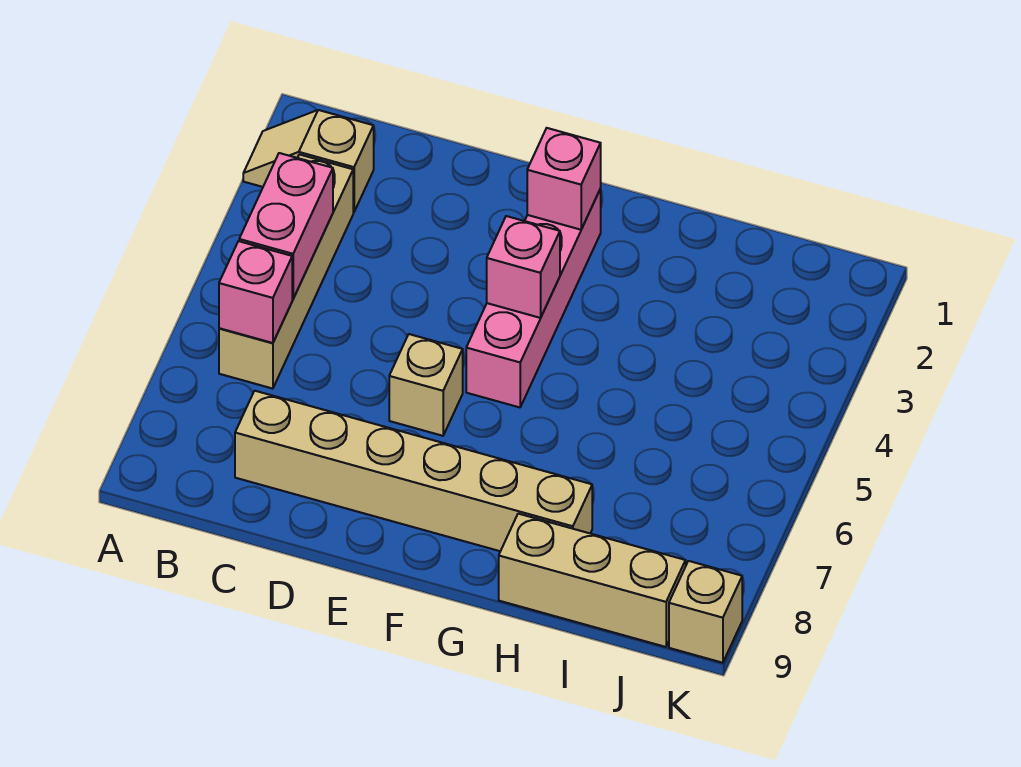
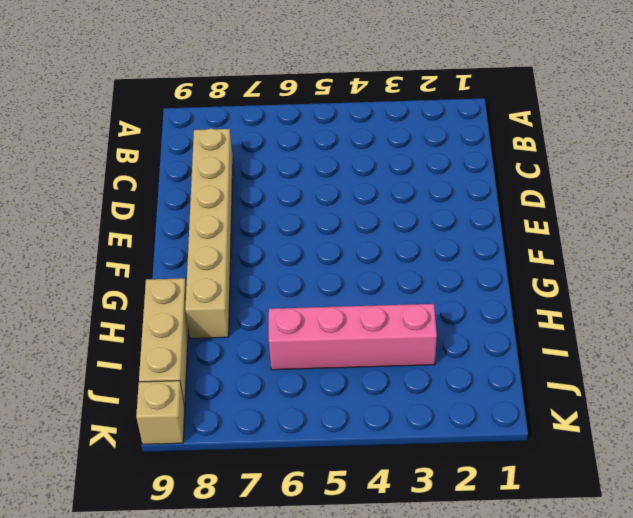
pink brick I3:I6 level 1 -> pink brick F2:F5 level 1
none -> tan slope A2:B2 level 1 top B
none -> tan brick B3:B6 level 1

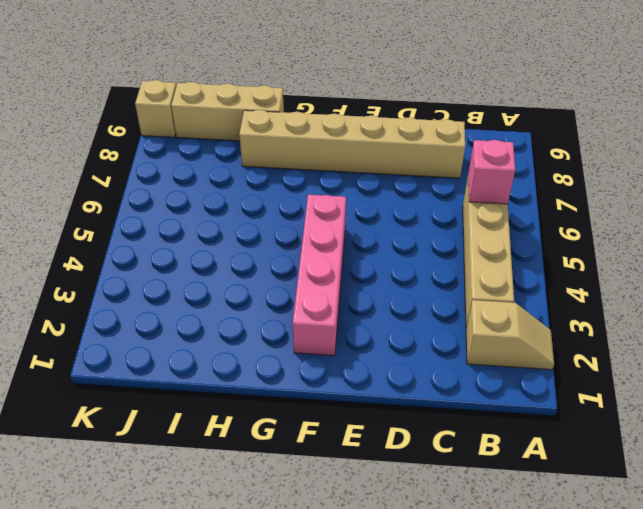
none -> tan brick E6 level 1
none -> pink brick B4:B5 level 2

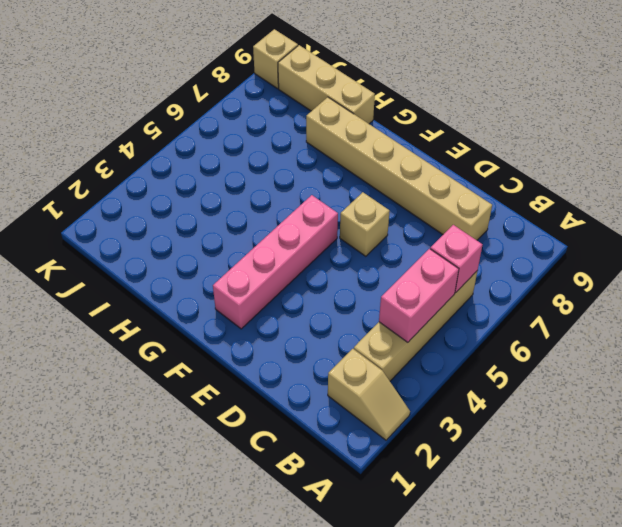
none -> pink brick F2 level 2
none -> pink brick F4 level 2

